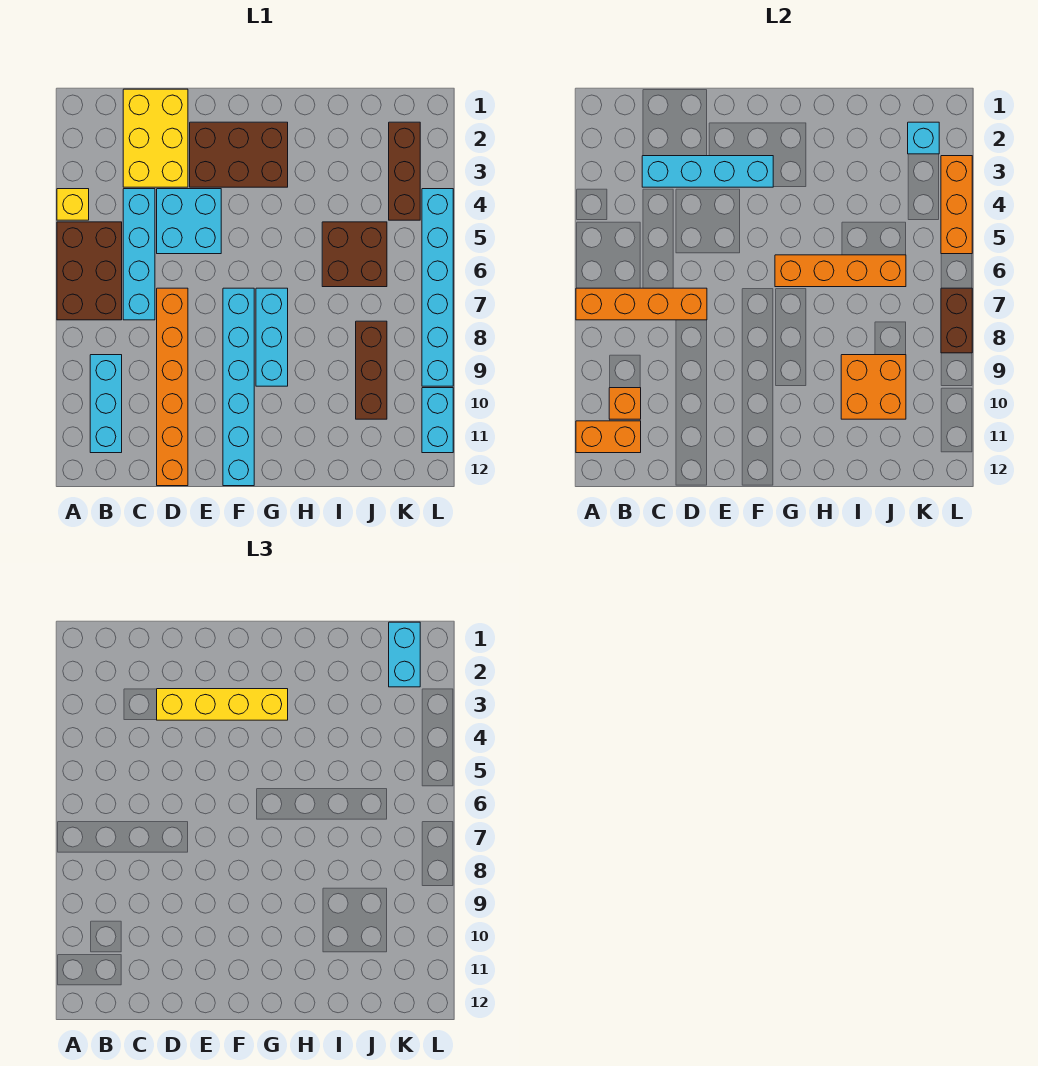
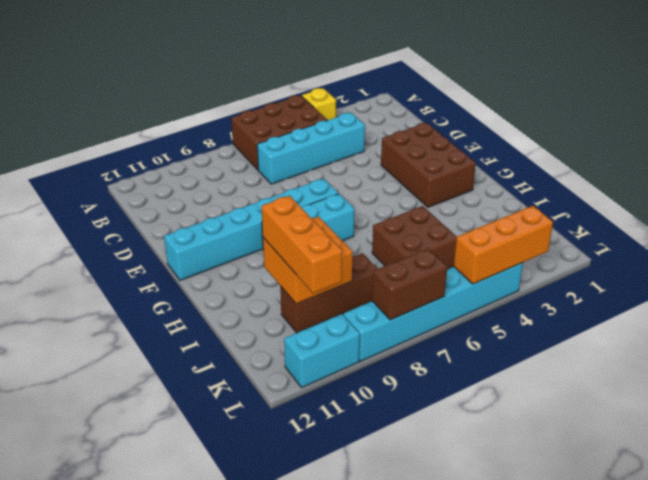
orange brick I10:K10 level 3 -> none
none -> cyan brick B9:B11 level 1
none -> yellow brick C1:D3 level 1
none -> cyan brick D4:E5 level 1

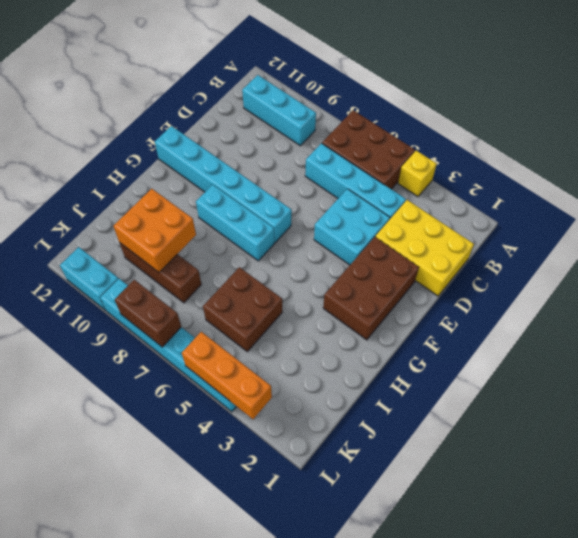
none -> orange brick D7:D12 level 1
none -> brown brick K2:K4 level 1
none -> orange brick A7:D7 level 2

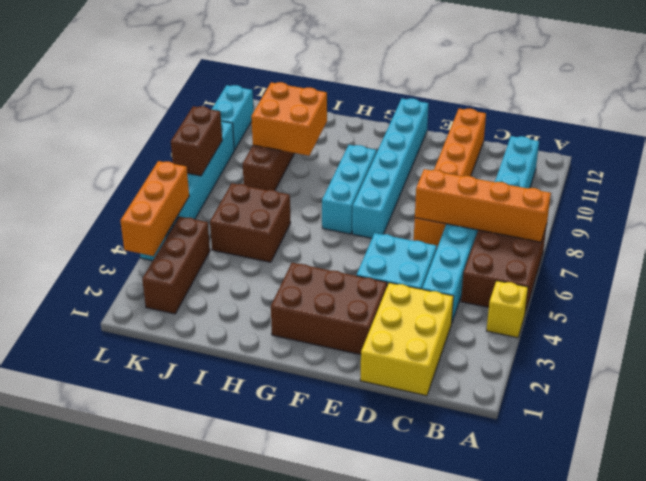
none -> orange brick A11:B11 level 2
none -> orange brick B10 level 2
none -> cyan brick C3:F3 level 2

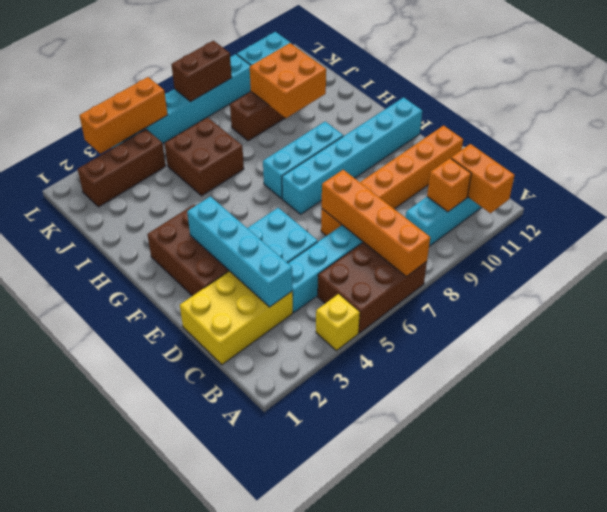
none -> orange brick G6:J6 level 2
none -> cyan brick K2 level 2
none -> yellow brick D3:G3 level 3

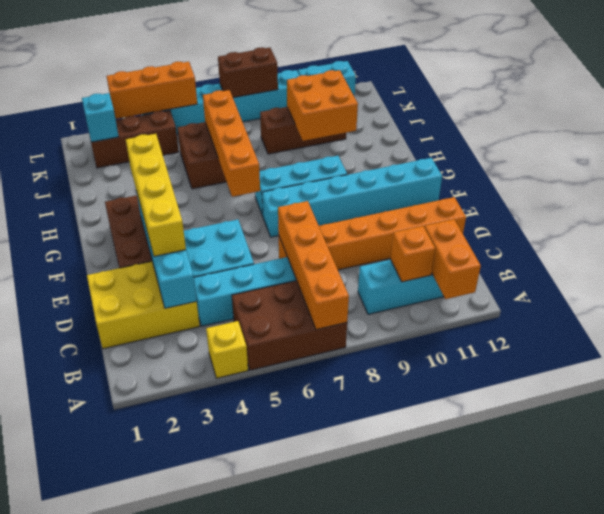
none -> cyan brick K1:K2 level 3

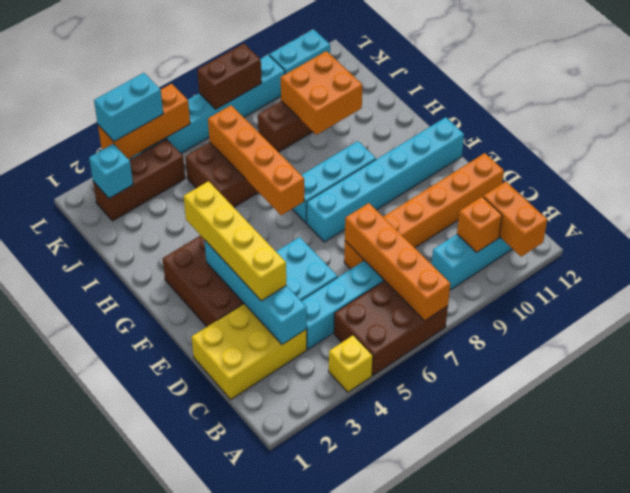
cyan brick L3:L4 level 3 -> cyan brick K1:K2 level 3

